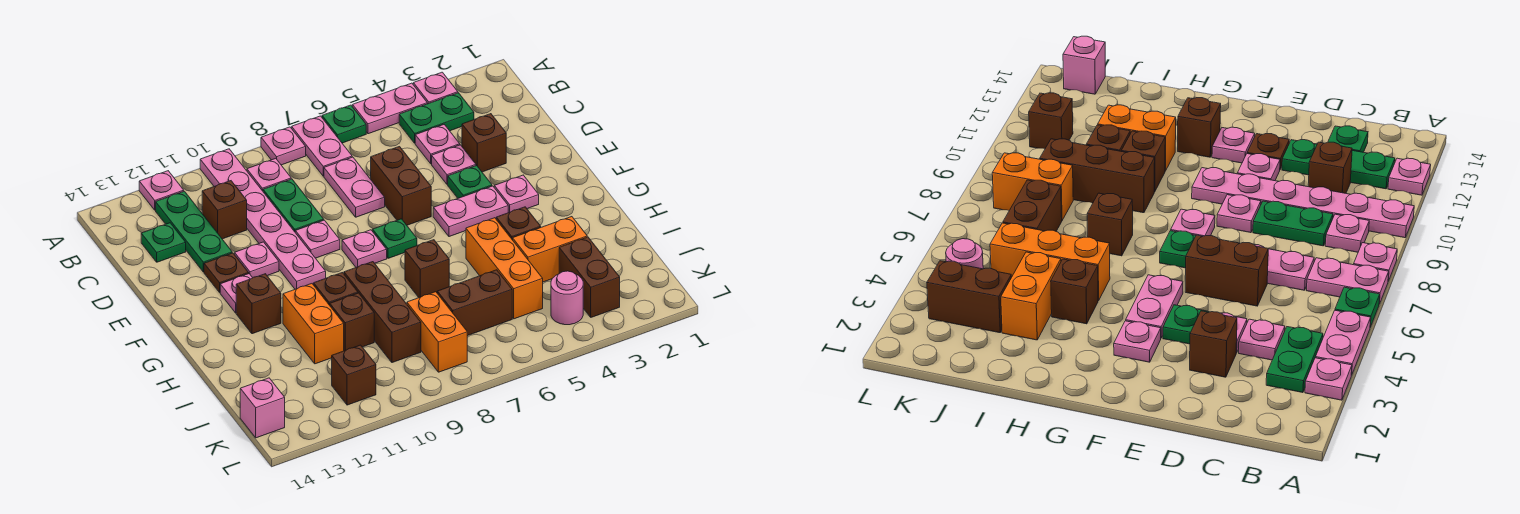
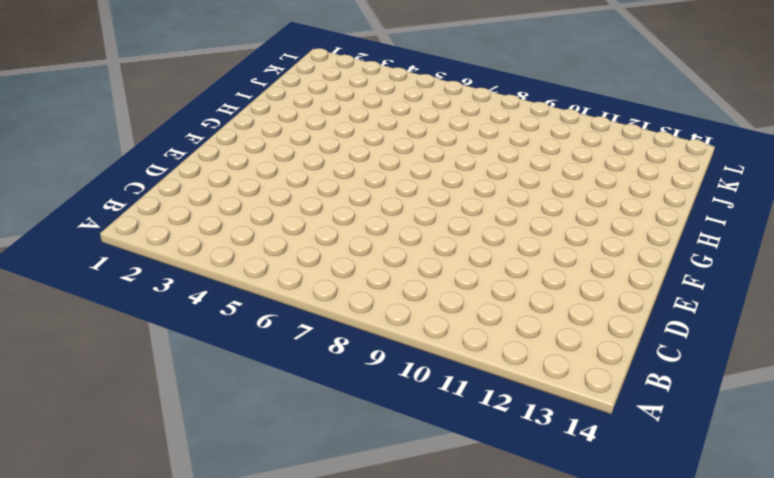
none -> pink plate A3 level 1
none -> pink plate A4:A5 level 1
none -> green plate A6 level 1
none -> pink plate A7:B7 level 1

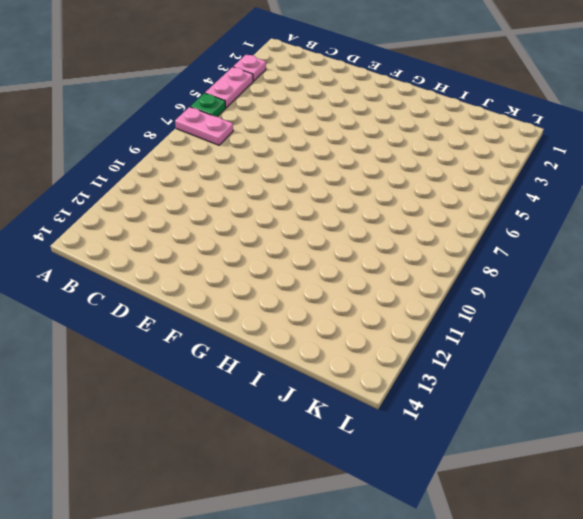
none -> pink plate A8 level 1
none -> pink plate A10:F10 level 1
none -> pink plate A12 level 1
none -> green plate B3:B4 level 1

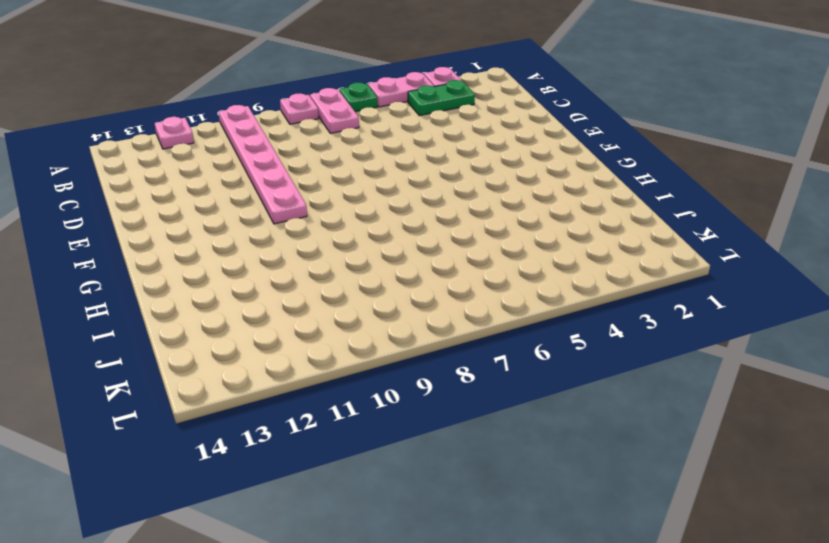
none -> pink plate B9 level 1
none -> green plate B12:D12 level 1
none -> pink plate C4 level 1
none -> pink plate C7:D7 level 1

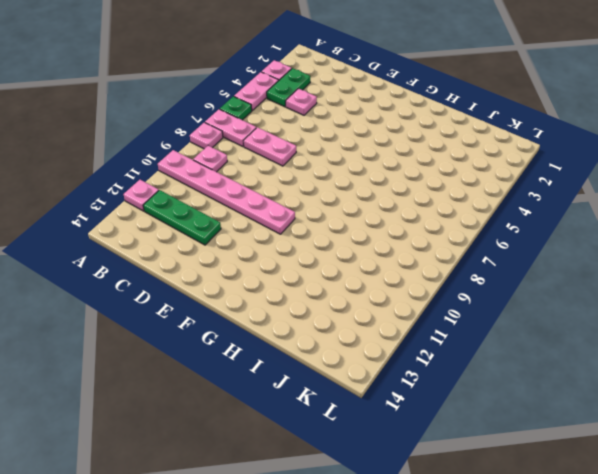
none -> green plate C9:D9 level 1
none -> brown brick C11 level 1
none -> green plate C13 level 1
none -> brown brick D3 level 1

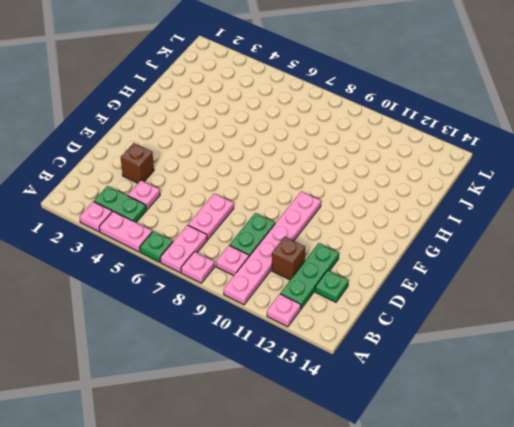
none -> pink plate D4 level 1
none -> brown brick D6:E6 level 1
none -> green plate E4 level 1
none -> pink plate E9 level 1

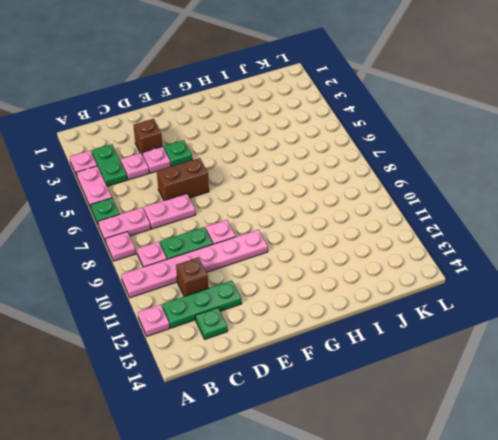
none -> pink plate E11 level 1
none -> brown plate E12 level 1
none -> pink plate F3 level 1
none -> pink plate F4:F5 level 1

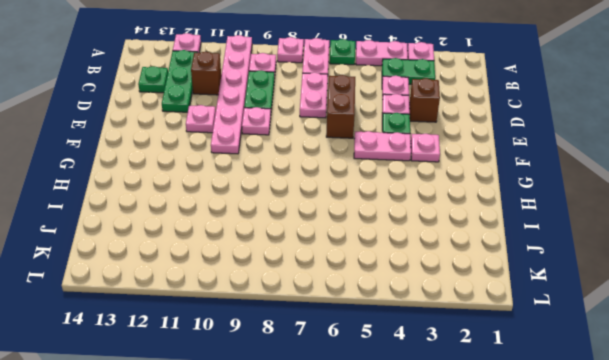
none -> brown plate E12 level 1
none -> green plate F7 level 1
none -> pink plate F8 level 1
none -> pink plate F12 level 1

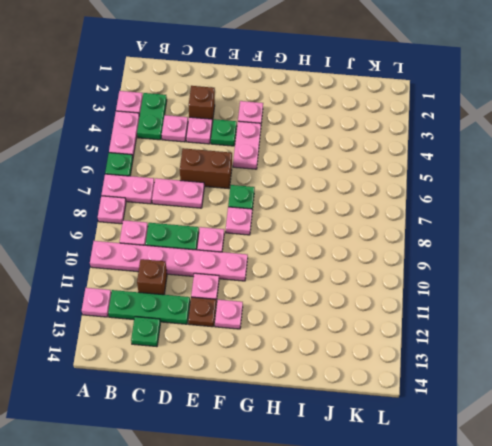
none -> brown brick G12 level 1
none -> brown brick H4 level 1
none -> orange brick H5:J5 level 1
none -> brown brick H7 level 1

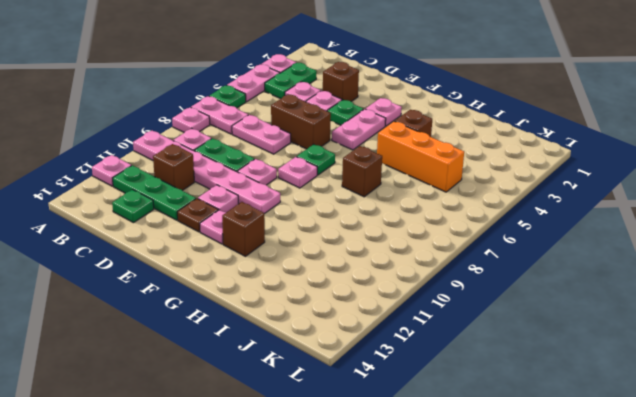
none -> brown brick H9:J9 level 1
none -> brown brick H10 level 1
none -> orange brick H11:I11 level 1
none -> orange brick I3:I4 level 1

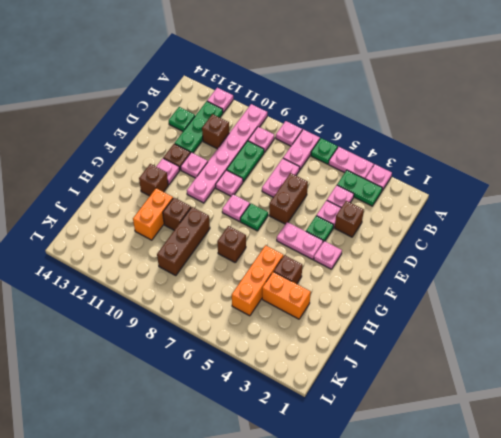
none -> brown brick I10 level 1
none -> brown brick J3:K3 level 1
none -> brown brick J6:J7 level 1
none -> orange brick J8:K8 level 1

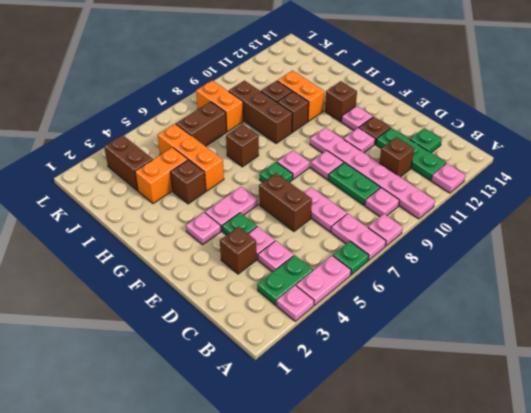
none -> pink round brick K4 level 1
none -> brown brick K11 level 1
none -> pink brick K14 level 1

